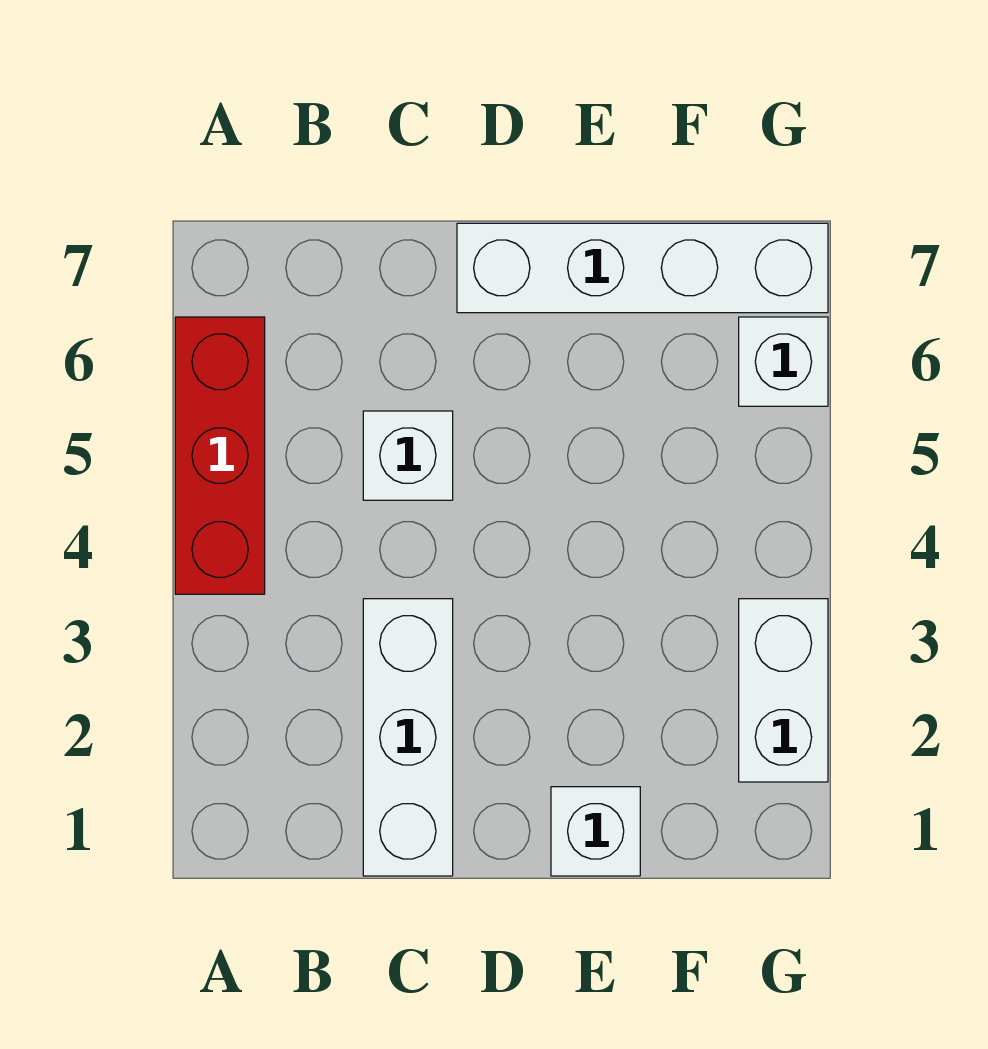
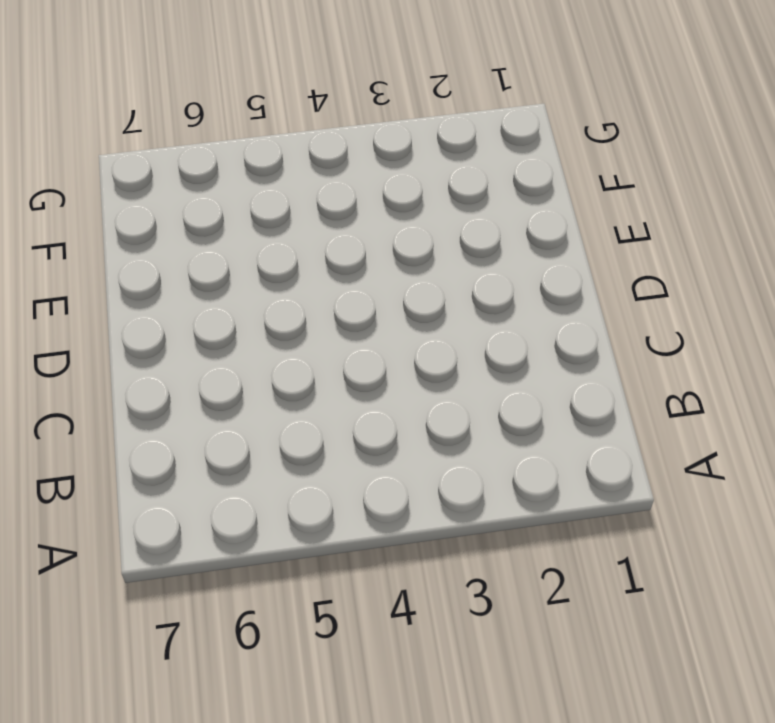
none -> red brick A4:A6 level 1
none -> white brick C1:C3 level 1

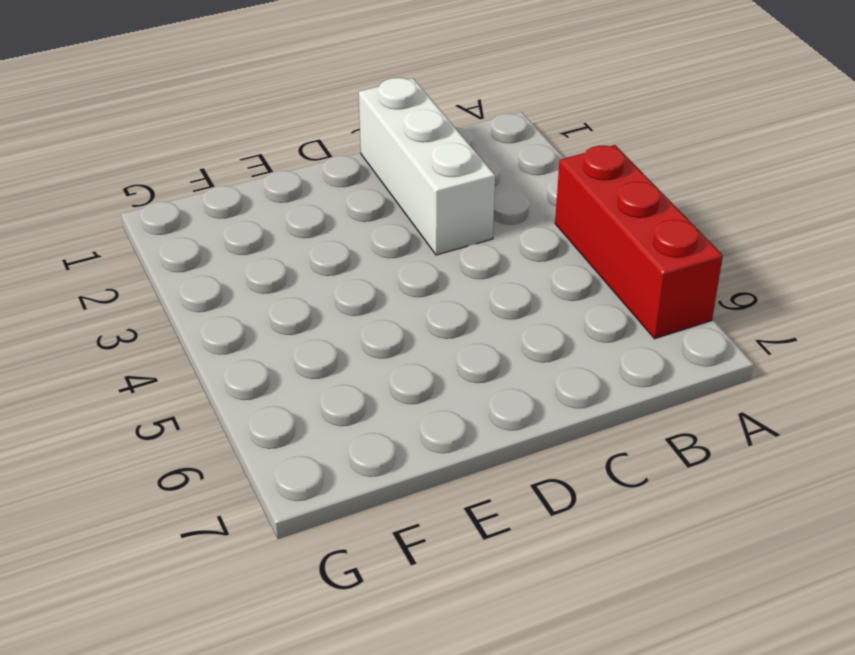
none -> white brick C5 level 1
none -> white brick D7:G7 level 1

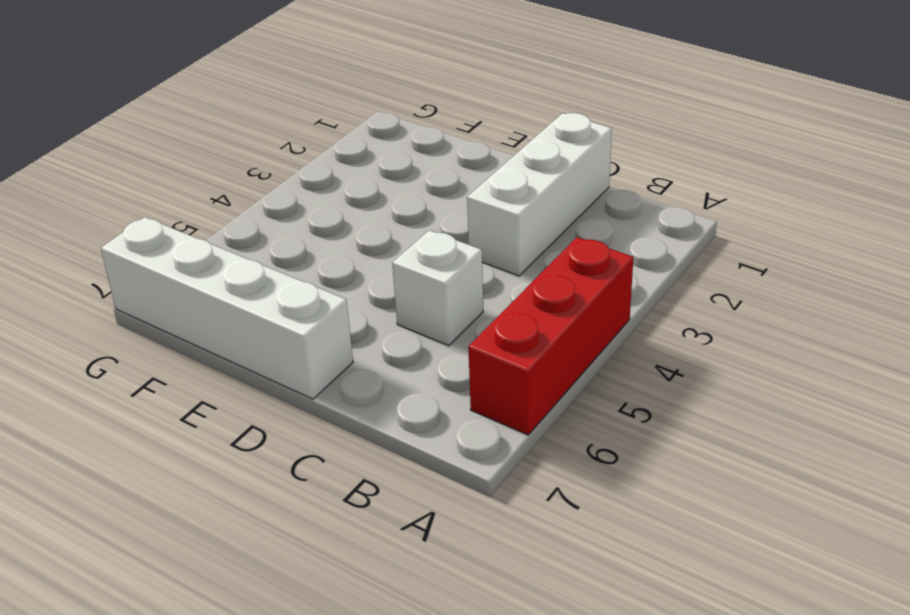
none -> white brick E1 level 1
none -> white brick G2:G3 level 1

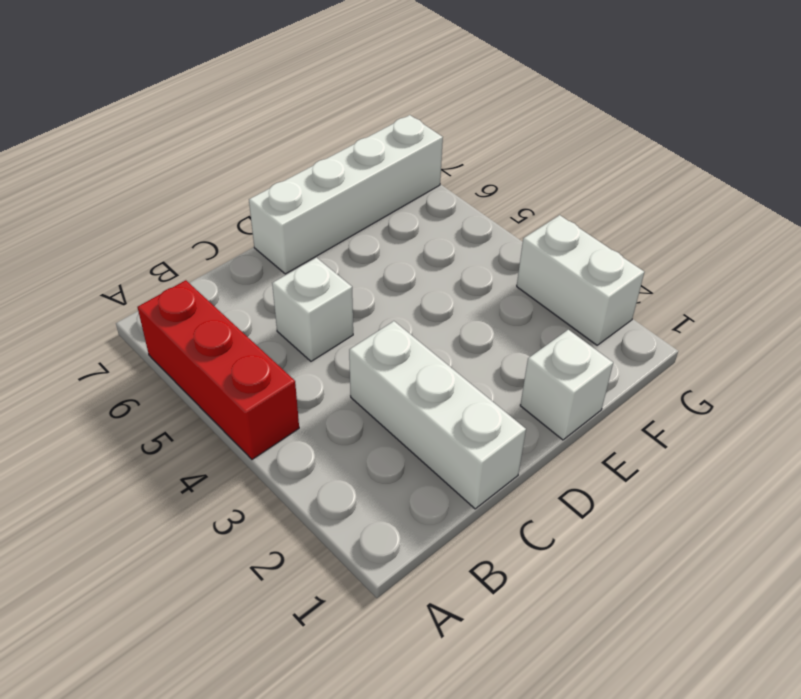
none -> white brick G6 level 1

